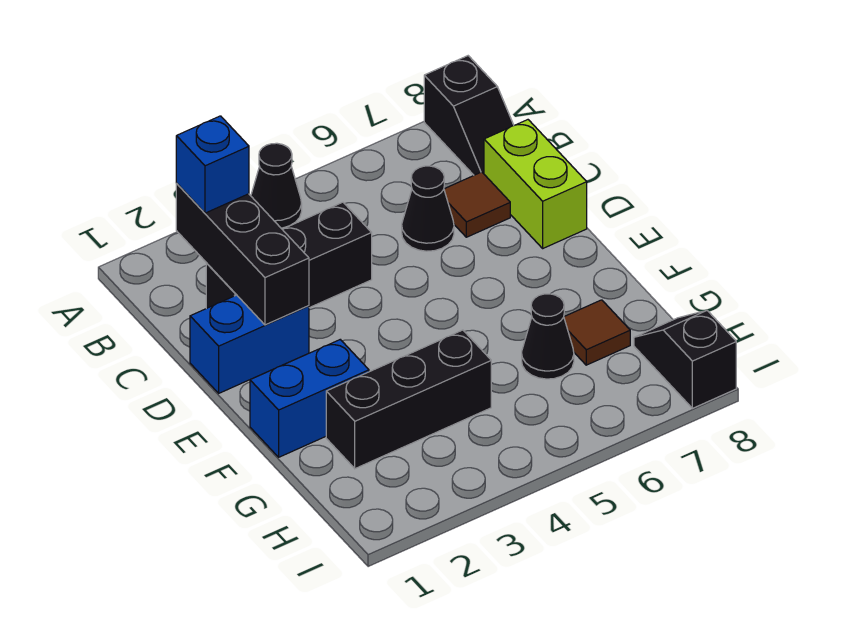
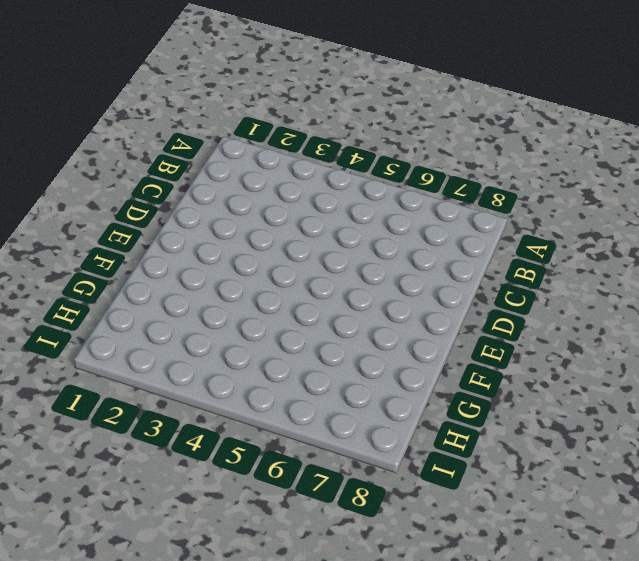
none -> black cone A4 level 1
none -> black slope A8:B8 level 1 top A
none -> black brick C2:C4 level 1

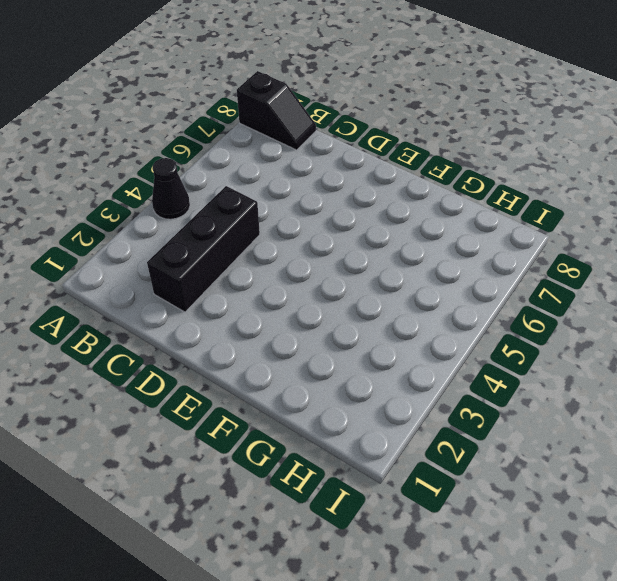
none -> black cone C6 level 1
none -> brown tile C7 level 1
none -> lime brick C8:D8 level 1

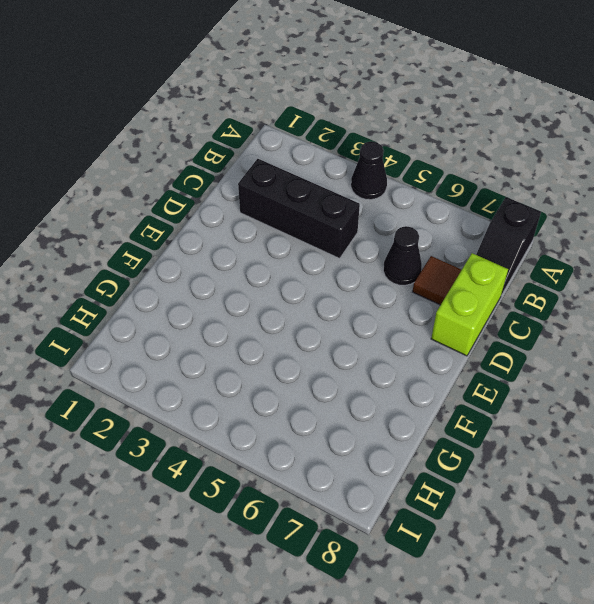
none -> blue brick D1:D2 level 1
none -> blue brick F1:F2 level 1
none -> black brick G2:G4 level 1

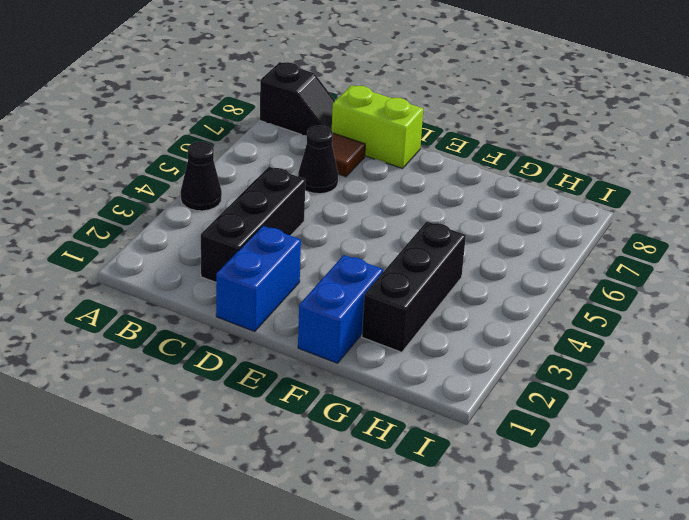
none -> black cone G6 level 1
none -> brown tile G7 level 1
none -> black slope H8:I8 level 1 top I

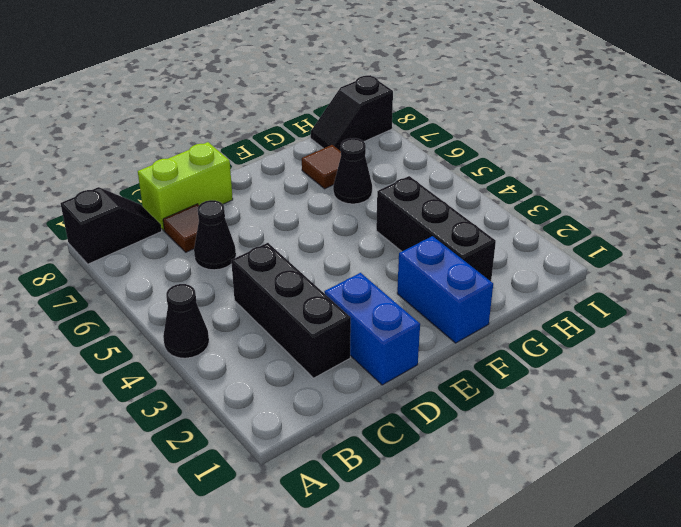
none -> black brick B2:D2 level 2
none -> blue brick B2 level 3

